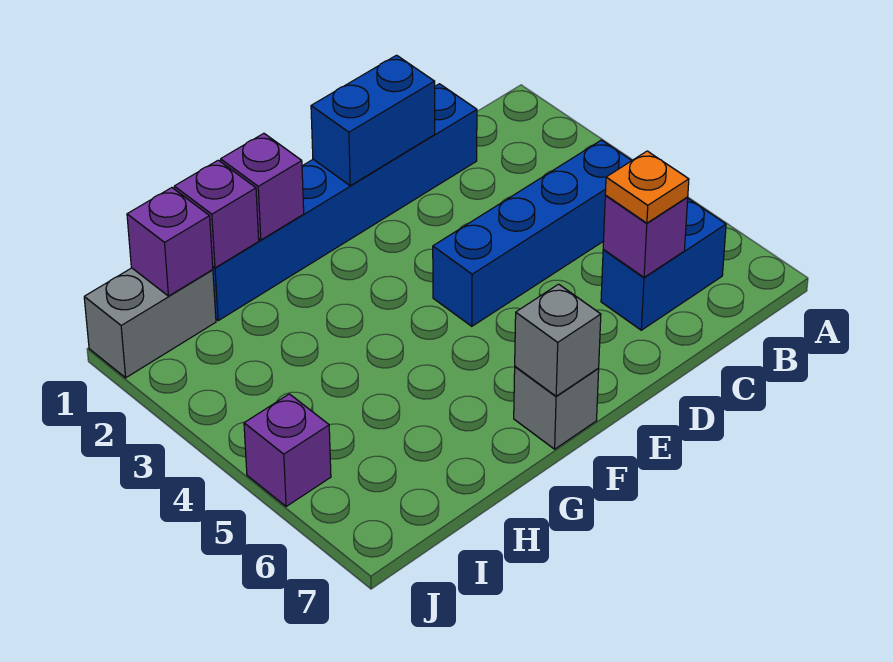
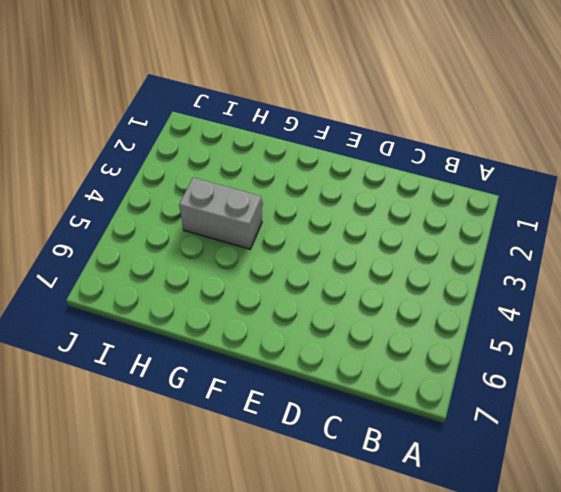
grey brick G4:H4 level 1 -> grey brick I1:J1 level 1
none -> blue brick B4:E4 level 1
none -> blue brick B6:C6 level 1
none -> blue brick C1:H1 level 1

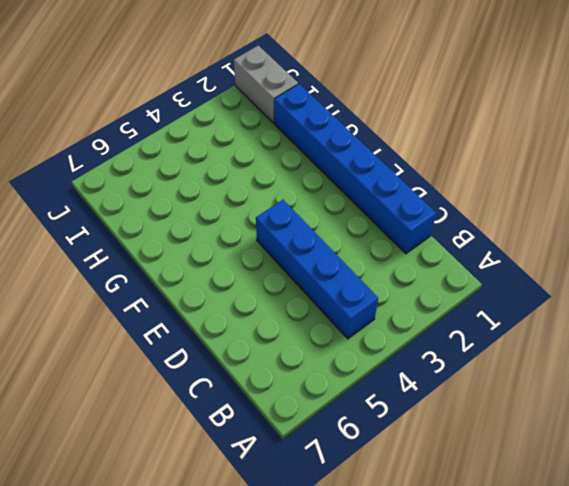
none -> blue brick B6:C6 level 1
none -> grey brick F7 level 1
none -> purple brick J5 level 1

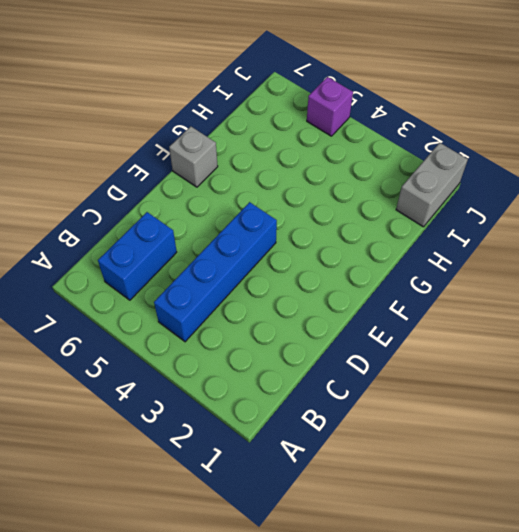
none -> blue brick C1:H1 level 1
none -> purple brick C6 level 2
none -> blue brick D1:E1 level 2

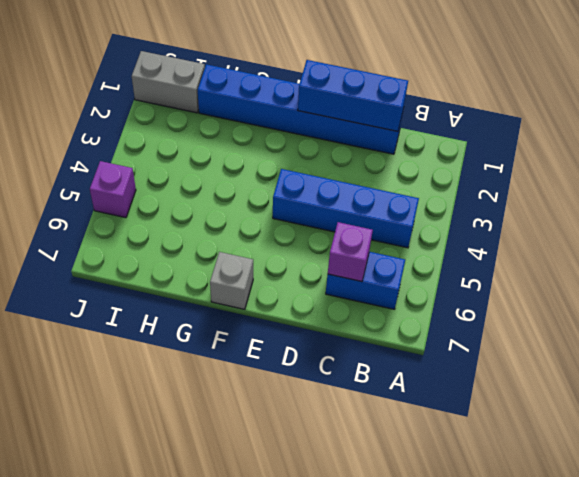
blue brick C1:E1 level 2 -> blue brick D1:E1 level 2
none -> grey brick F7 level 2
none -> purple brick G1 level 2
none -> purple brick H1 level 2

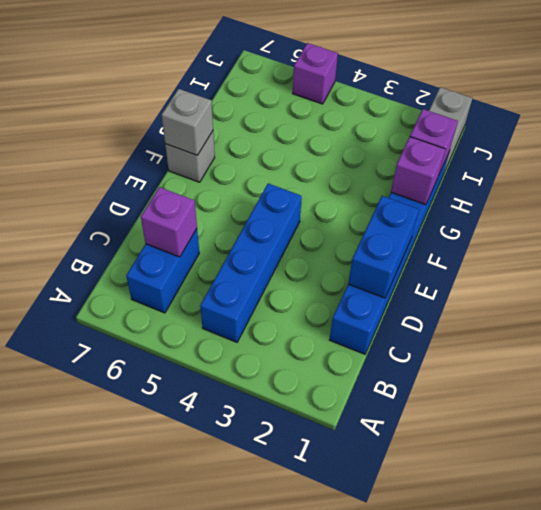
none -> purple brick I1 level 2
none -> orange plate C6 level 3

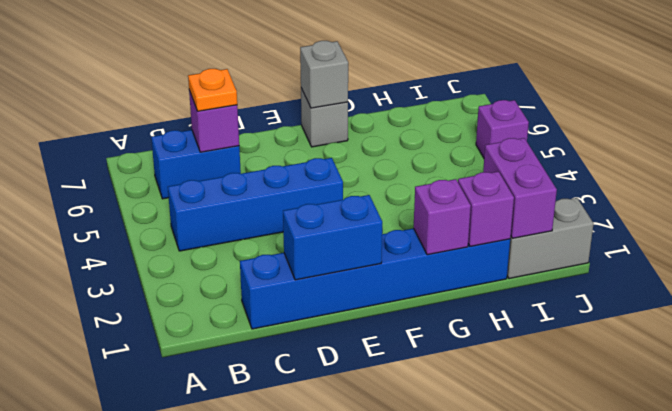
purple brick I1:I2 level 2 -> purple brick I1 level 2

